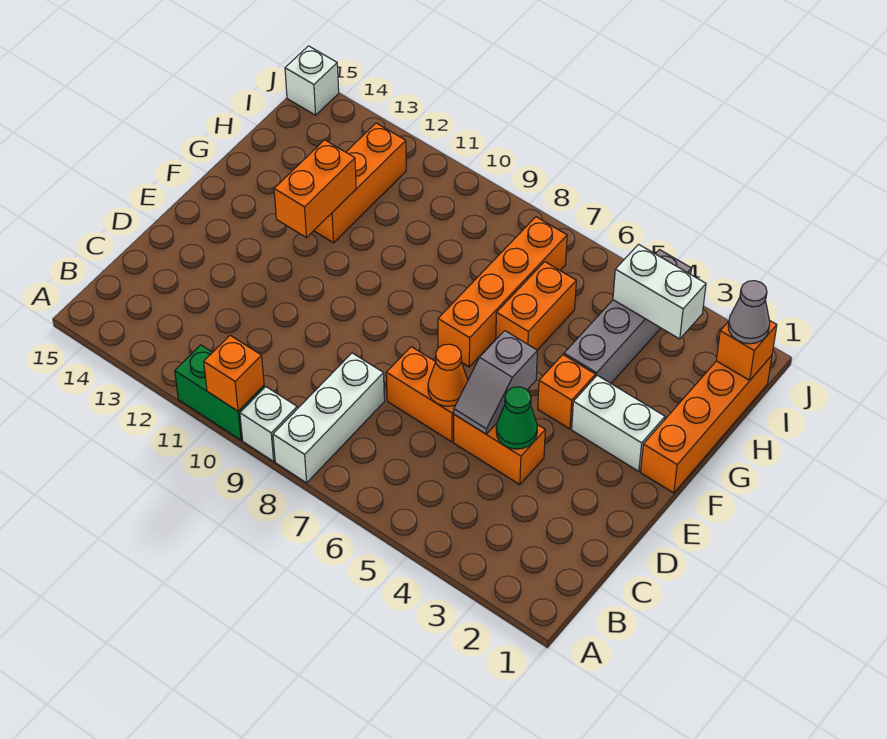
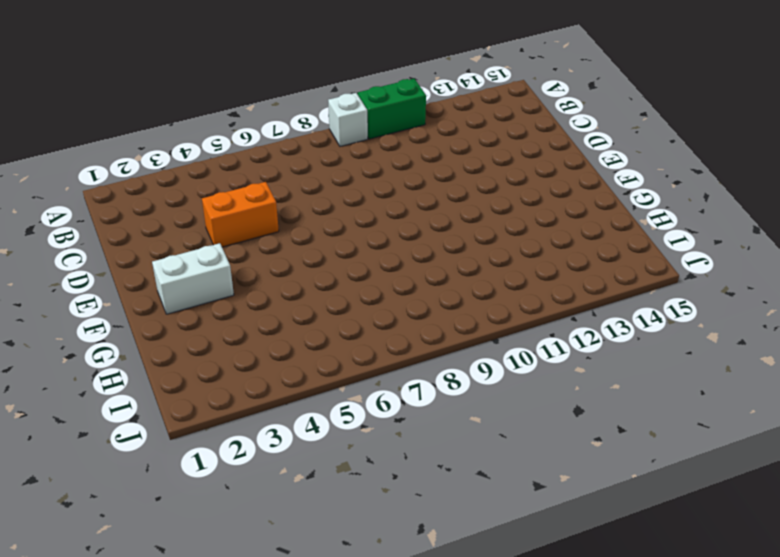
none -> white brick A8:C8 level 1
none -> orange brick D6:D7 level 1
none -> orange brick F1:I1 level 1

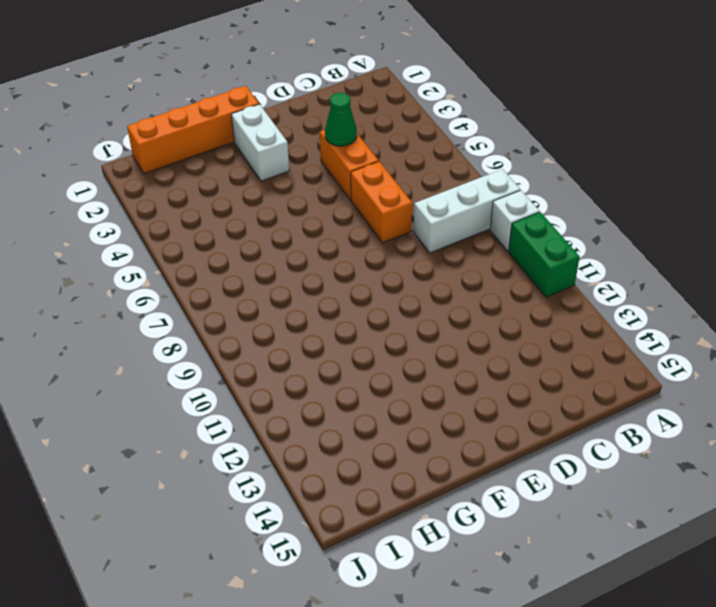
none -> orange brick F4 level 1
none -> orange brick F7:I7 level 1
none -> grey brick G4:J4 level 1

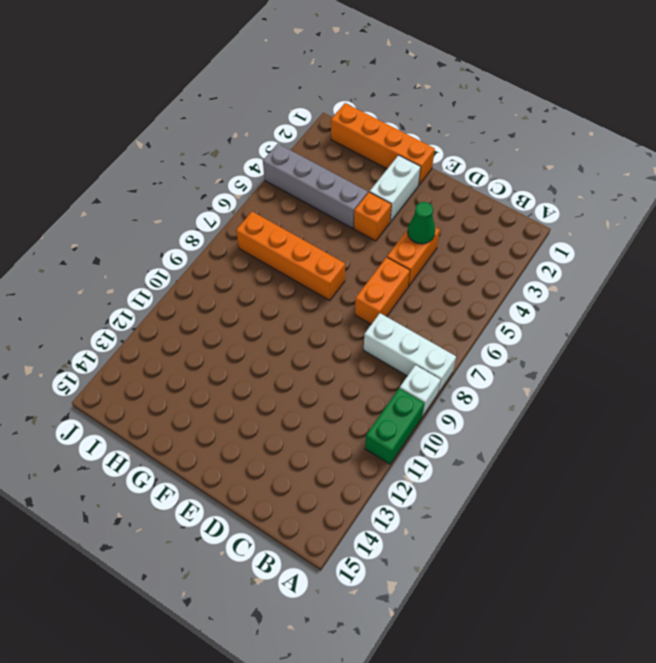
none -> orange brick G6:H6 level 1
none -> orange brick G12:I12 level 1
none -> white brick J15 level 1

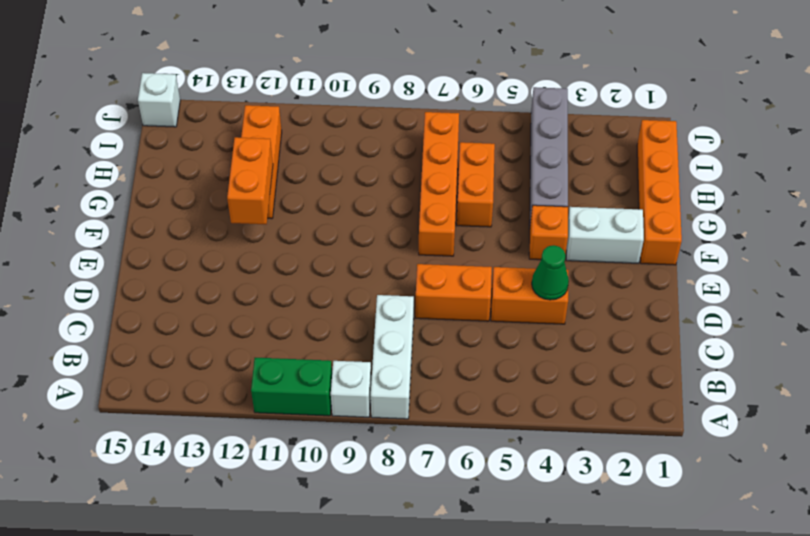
none -> orange brick A10 level 2
none -> grey slope D5:E5 level 2 top E
none -> orange cone D6 level 2

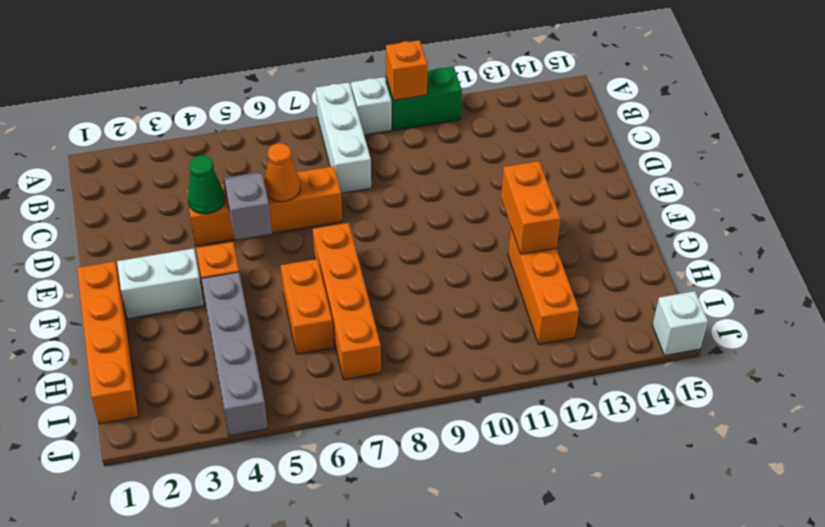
none -> orange brick I1 level 2
none -> white brick I3:I4 level 2
none -> grey cone I1 level 3

